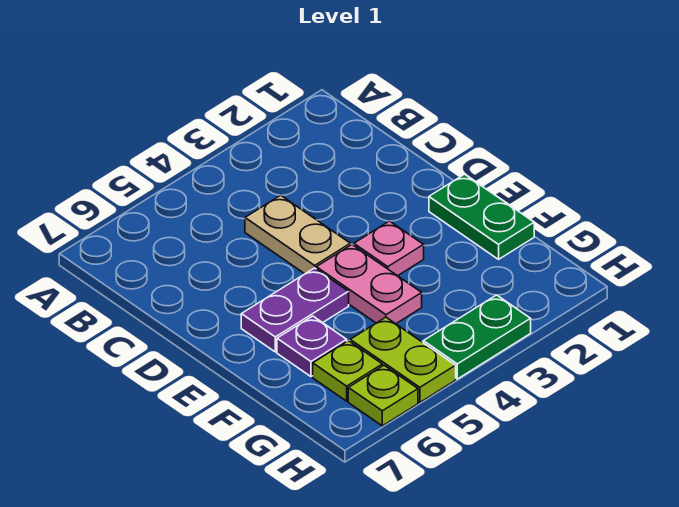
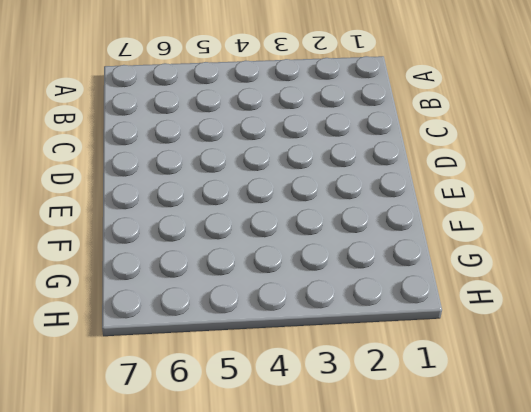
none -> tan plate C4:D4 level 1
none -> green plate E1:F1 level 1

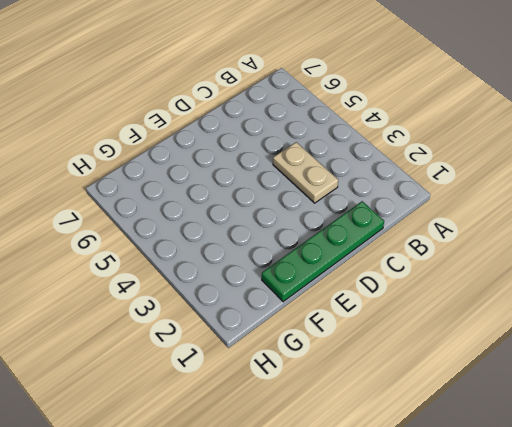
green plate C1:F1 level 1 -> green plate E1:F1 level 1
tan plate C3:C4 level 1 -> tan plate C4:D4 level 1
none -> pink plate E3 level 1
none -> pink plate E4:F4 level 1

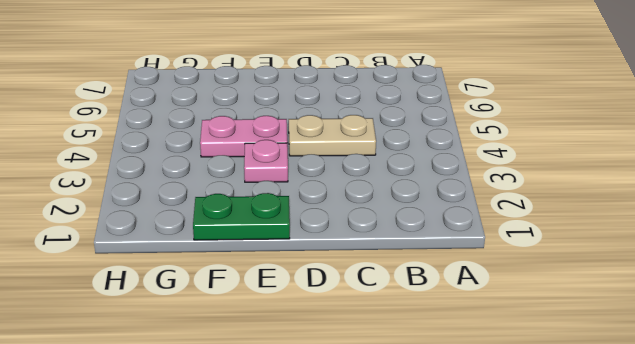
none -> purple plate E5:E6 level 1
none -> purple plate F6 level 1

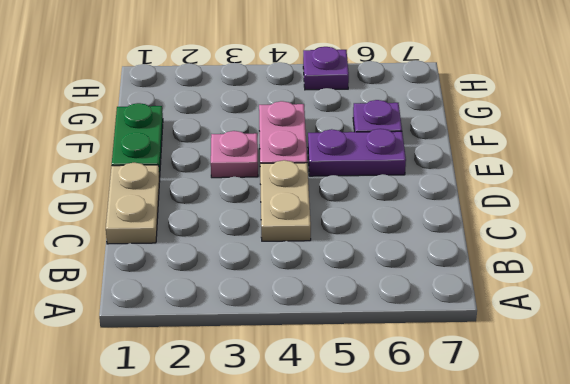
tan plate C1:D1 level 1 -> none
purple plate H5 level 1 -> lime plate G5:H5 level 1
none -> lime plate G6 level 1
none -> green plate H3:H4 level 1

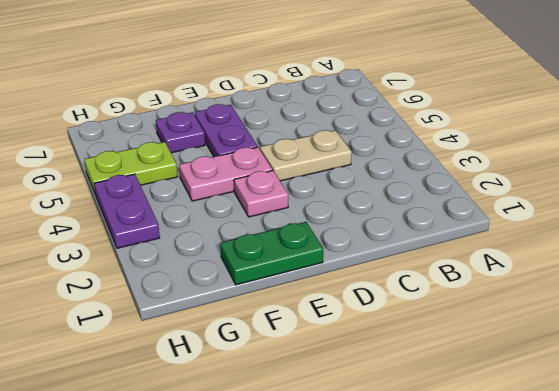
purple plate H3:H4 level 1 -> green plate H3:H4 level 1
none -> lime plate G6 level 1
none -> lime plate H6 level 1

